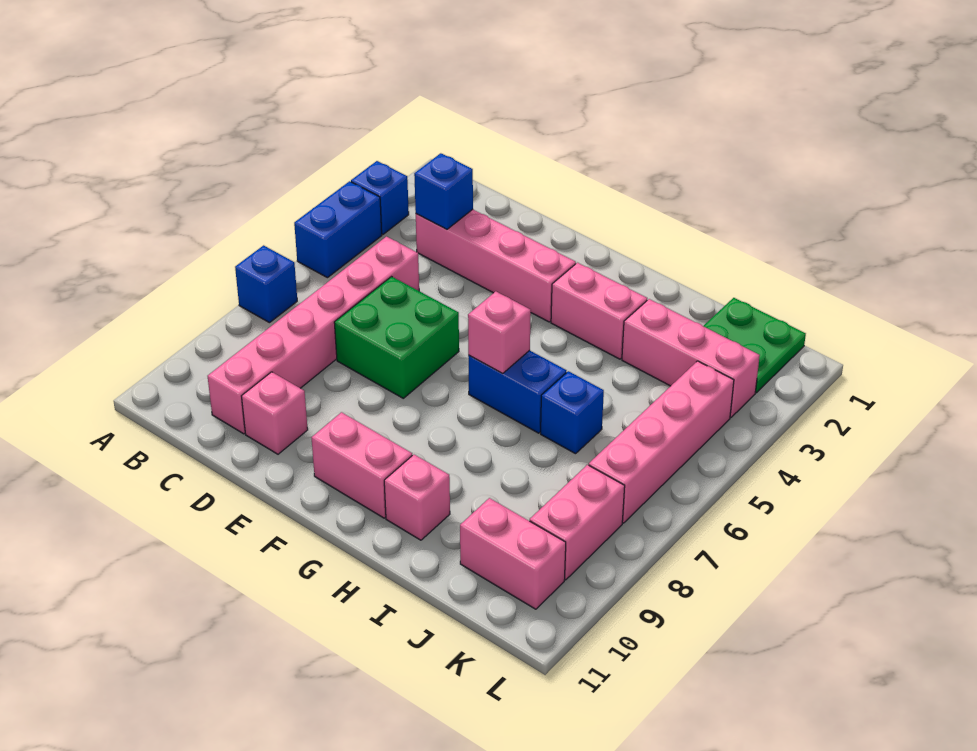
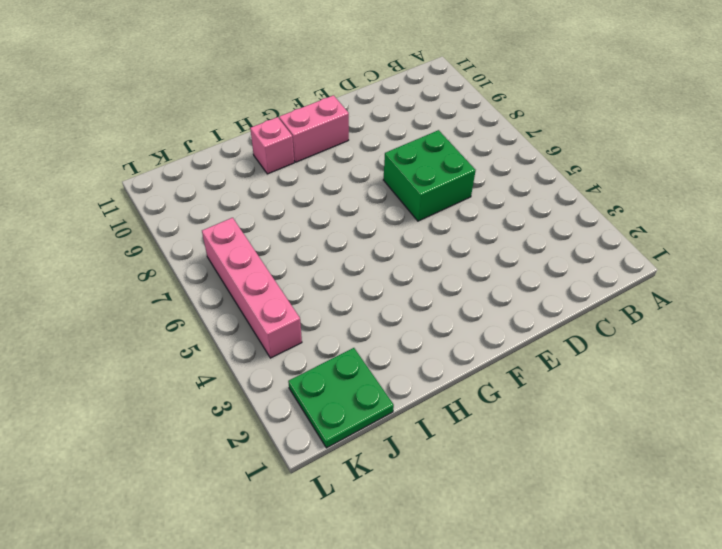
none -> blue brick A3 level 1
none -> blue brick A4:A5 level 1
none -> blue brick A7 level 1

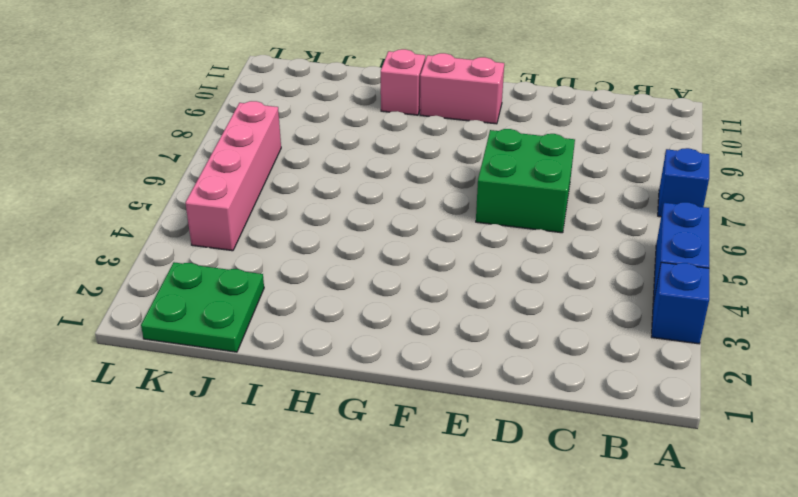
none -> pink brick C3:F3 level 1
none -> pink brick C5:C10 level 1
none -> pink brick D10 level 1

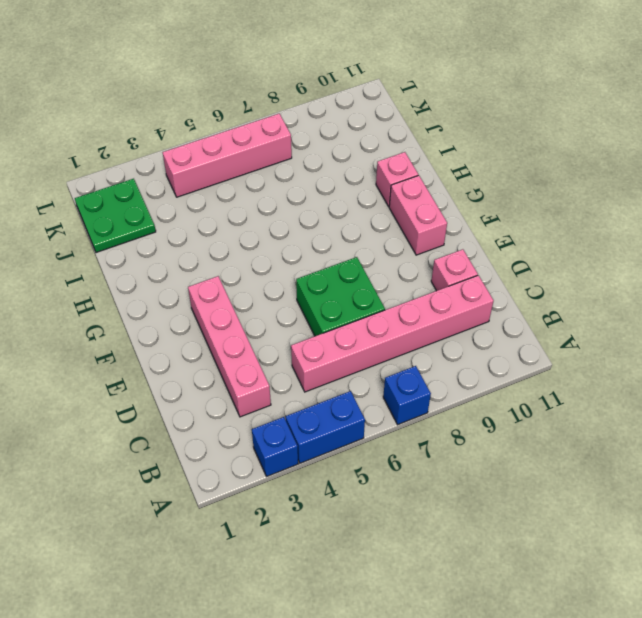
none -> pink brick G3:H3 level 1
none -> blue brick G6:H6 level 1
none -> pink brick I3:K3 level 1

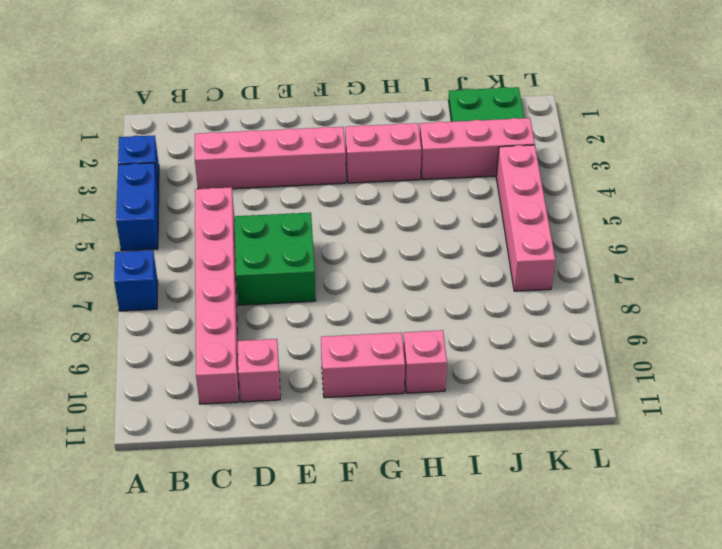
none -> blue brick G6:H6 level 1
none -> blue brick I6 level 1
none -> pink brick J10:K10 level 1

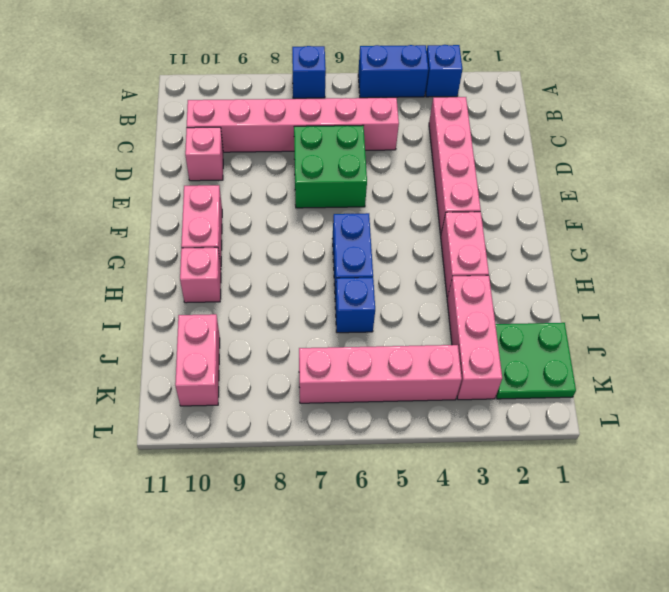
none -> pink brick K8:K9 level 1
none -> blue brick C3 level 2
none -> pink brick G6 level 2

